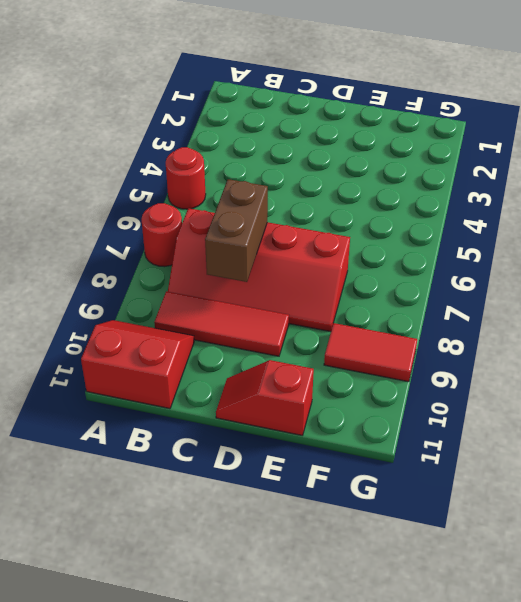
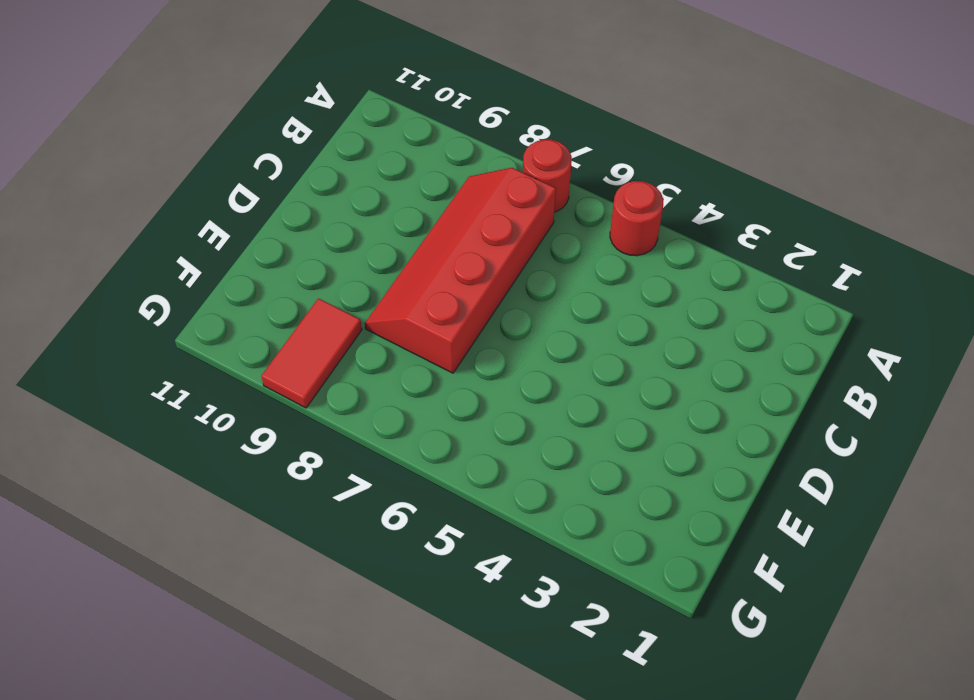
none -> red slope A10:B11 level 1 top 11
none -> red tile B9:D9 level 1

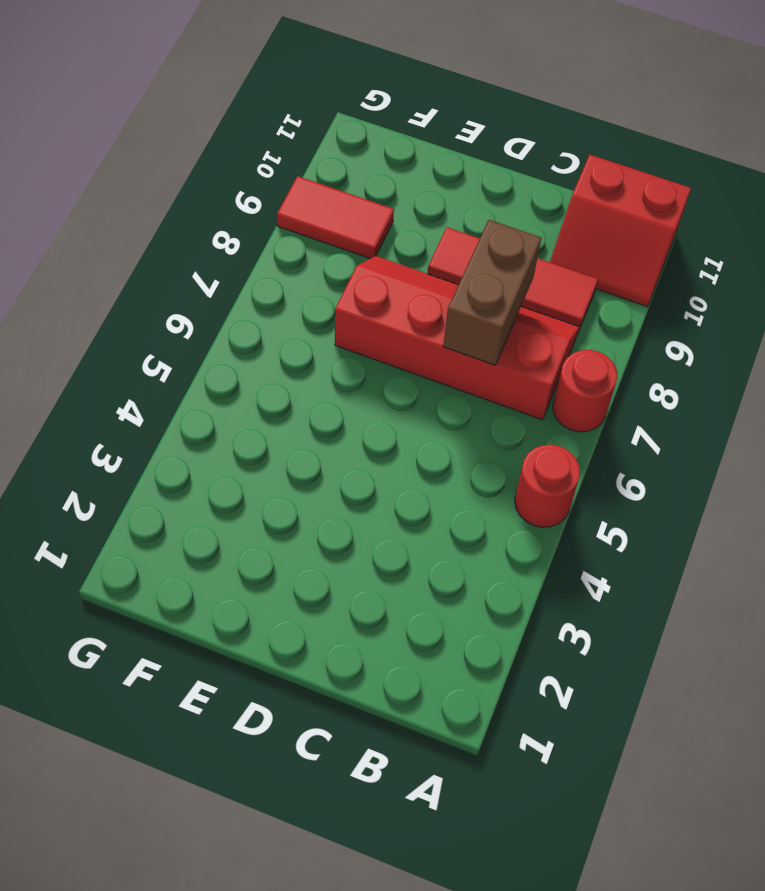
none -> red slope D11:E11 level 1 top E

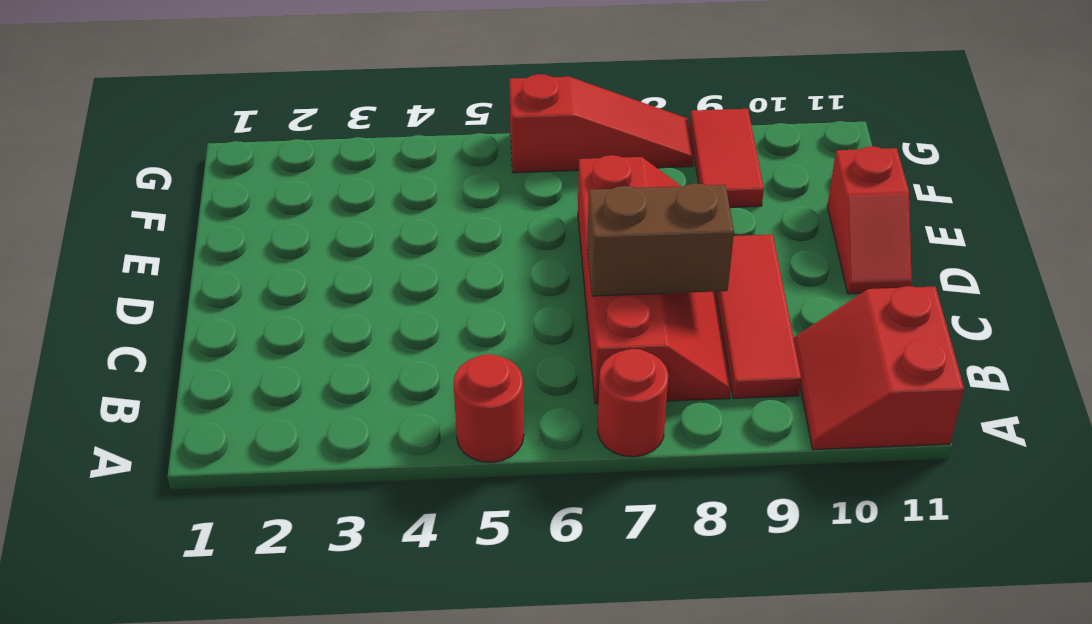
red slope G6:G8 level 1 top 6 -> none

